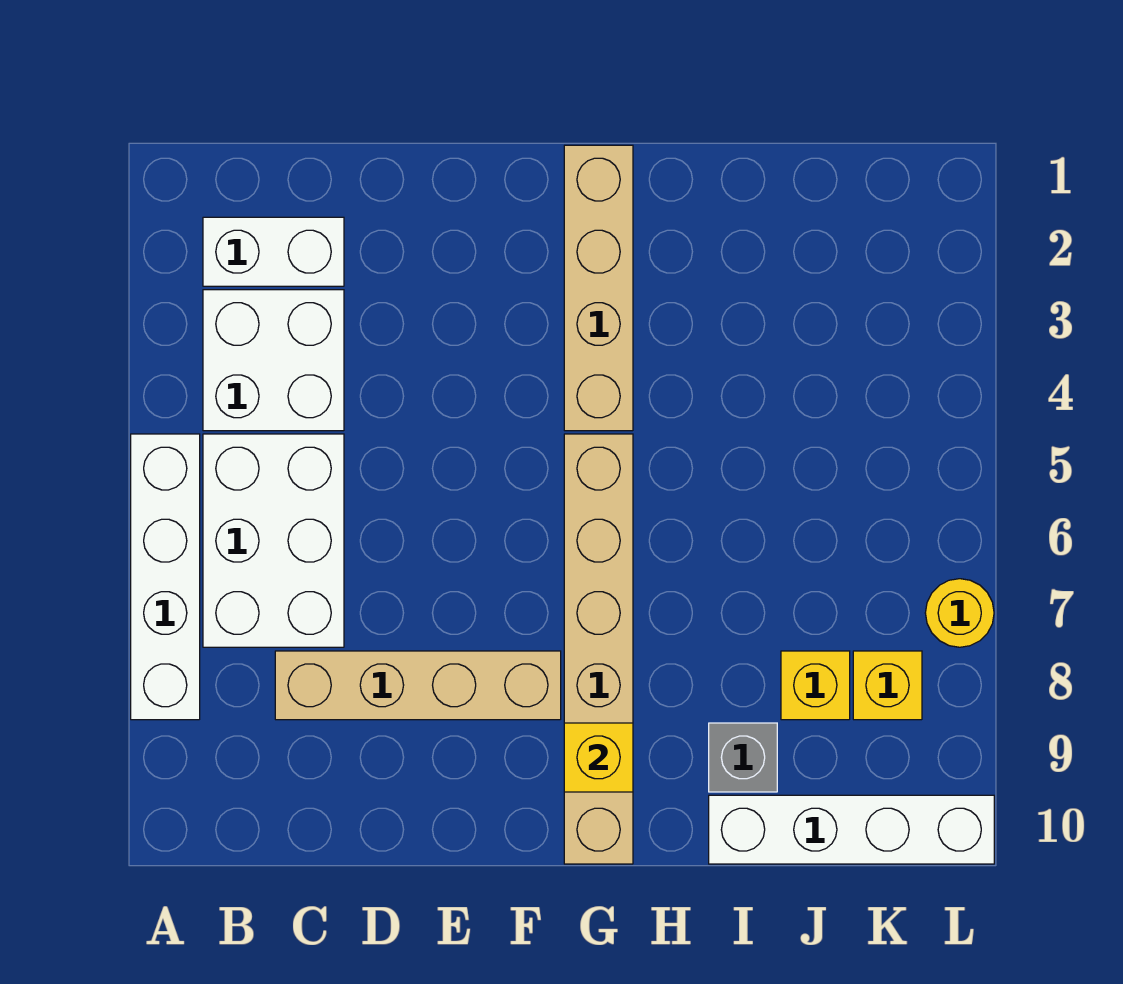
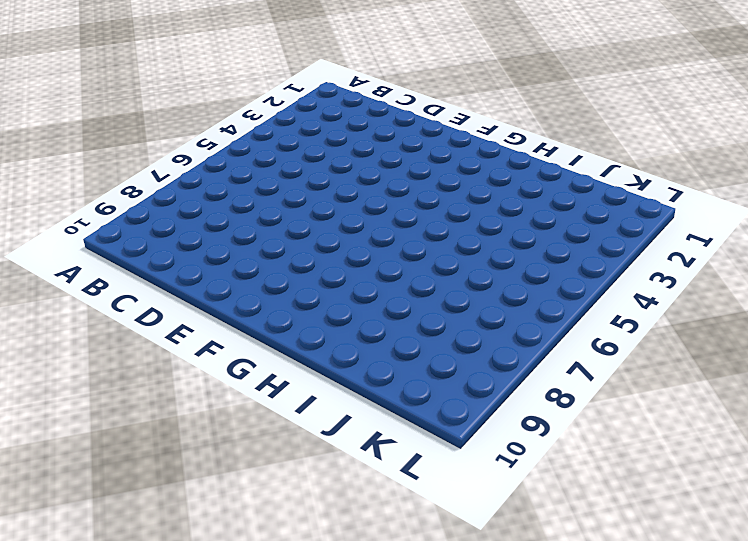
none -> white brick A5:A8 level 1
none -> white brick B2:C2 level 1
none -> white brick B3:C4 level 1

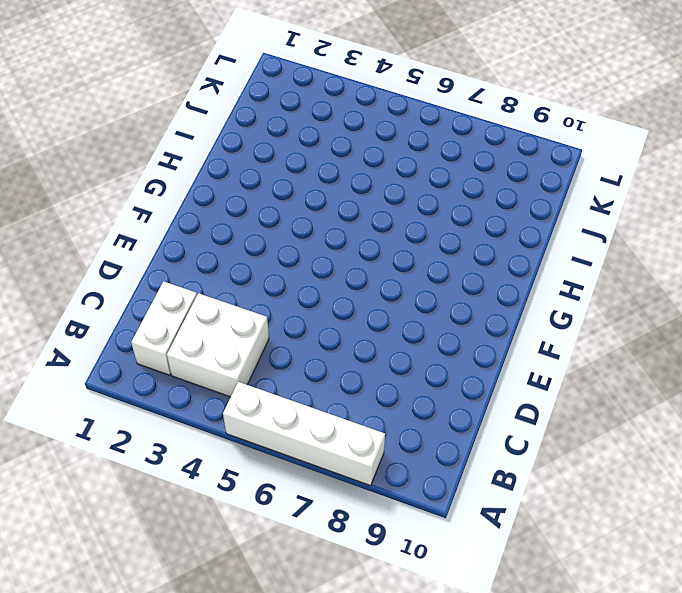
none -> white brick B5:C7 level 1
none -> tan brick C8:F8 level 1
none -> tan brick G1:G4 level 1

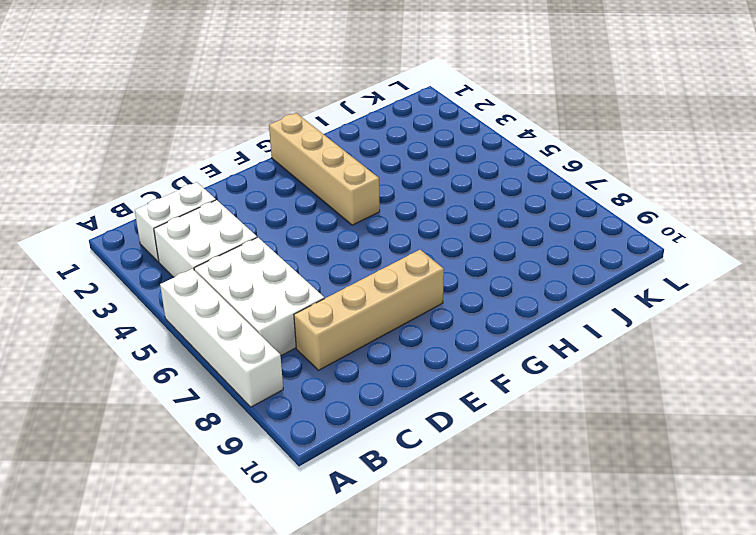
none -> tan brick G5:G10 level 1
none -> grey brick I9 level 1
none -> white brick I10:L10 level 1

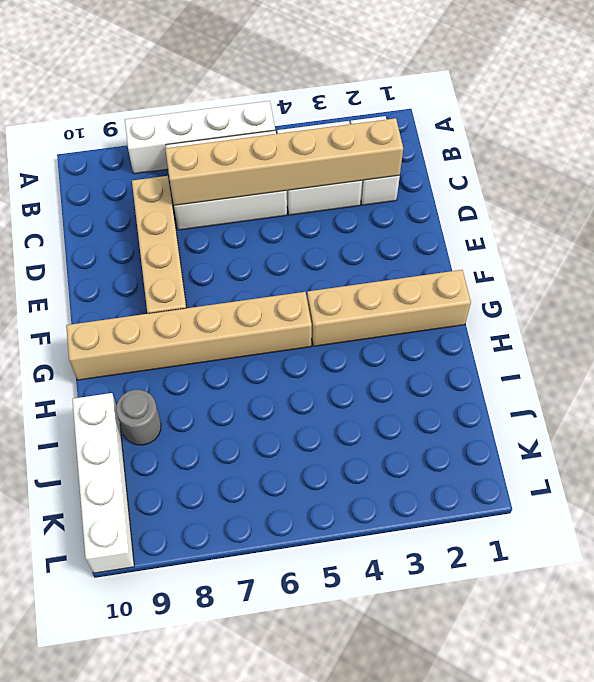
tan brick C2:C7 level 2 -> none
grey round brick I9 level 1 -> grey brick I9 level 1
none -> yellow brick J8 level 1
none -> yellow brick K8 level 1
none -> yellow round brick L7 level 1

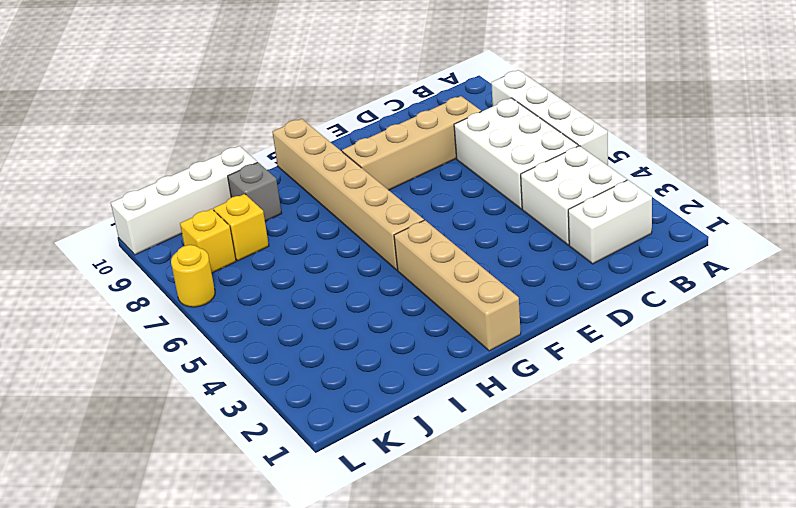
none -> yellow brick G9 level 2

